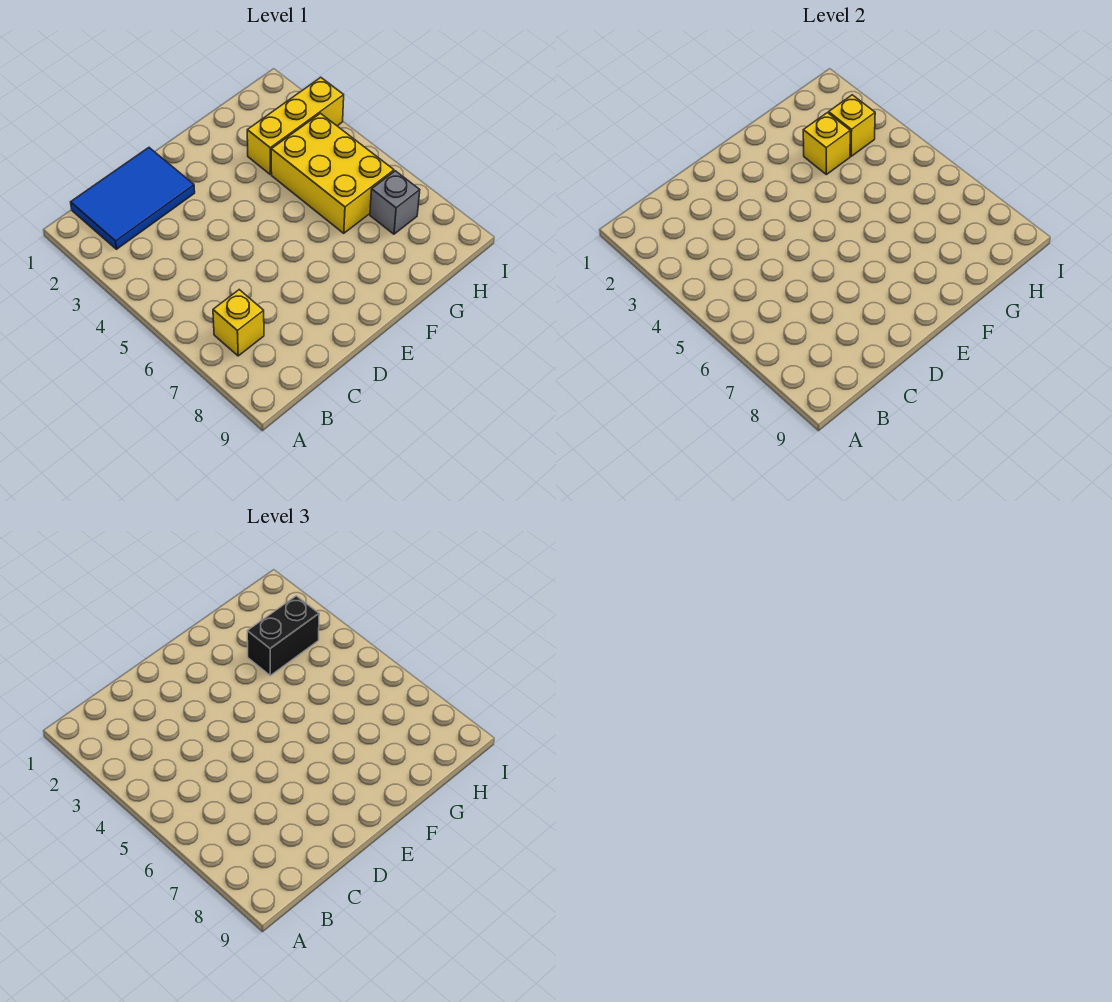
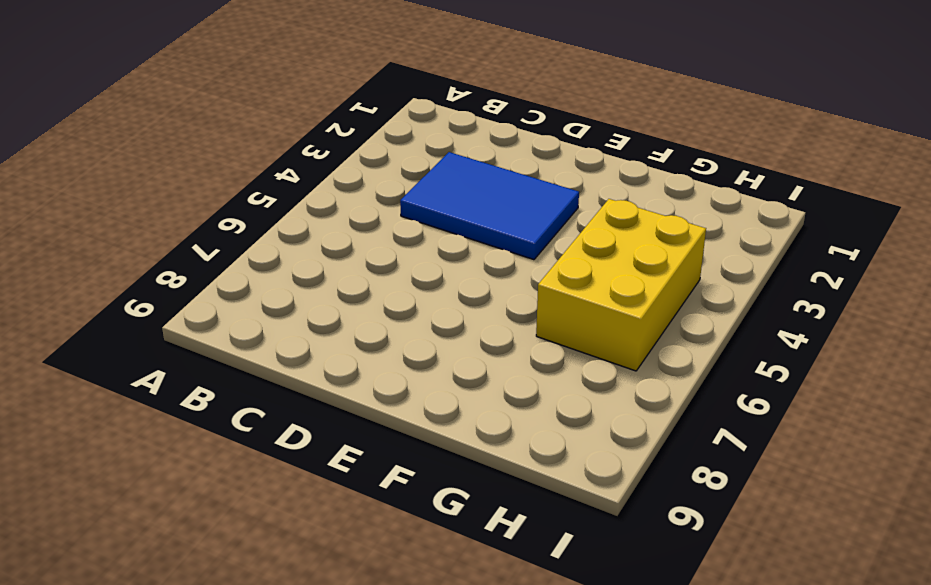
blue tile C3:E4 level 1 -> blue tile B1:D2 level 1
none -> yellow brick B7 level 1
none -> yellow brick G3:I3 level 1

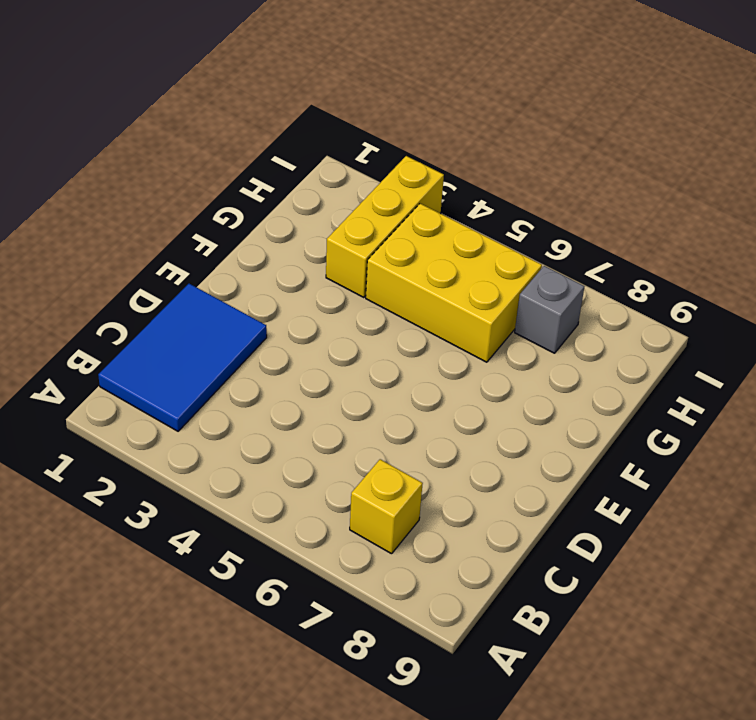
none -> yellow brick G3 level 2
none -> yellow brick H3 level 2

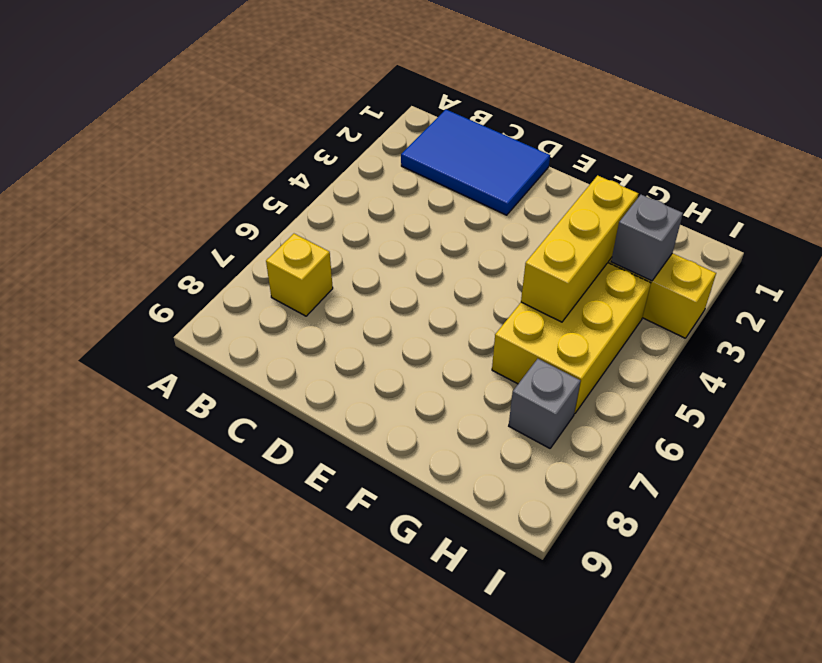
yellow brick G3:G5 level 2 -> yellow brick G3 level 2
grey brick H3 level 2 -> yellow brick H3 level 2
none -> black brick G3:H3 level 3

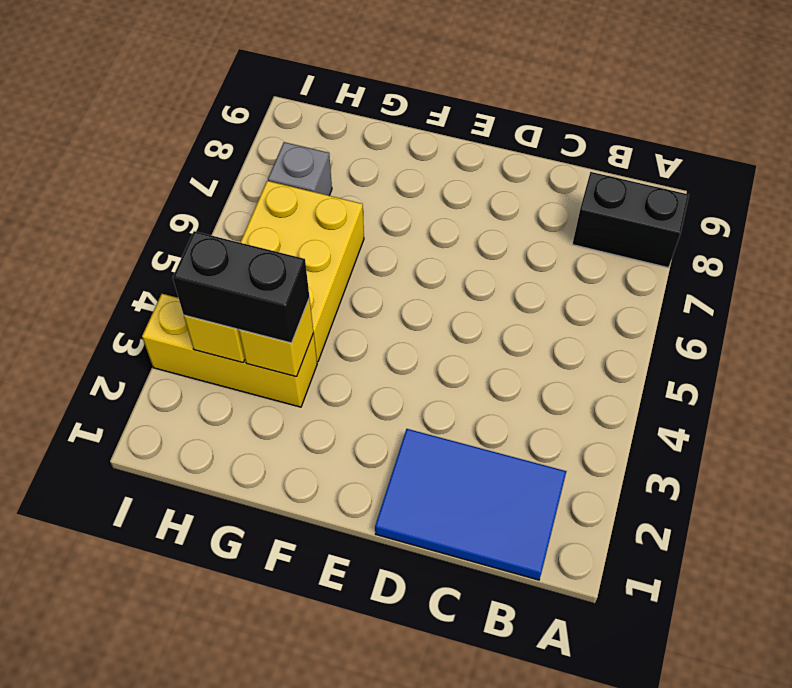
black brick A8:B8 level 1 -> none
none -> yellow brick B7 level 1

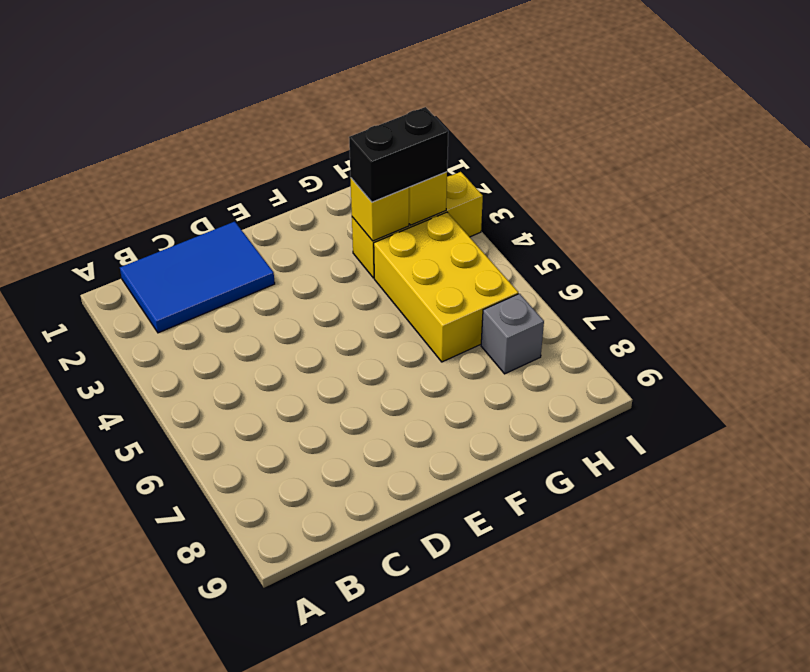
none -> yellow brick B7 level 1

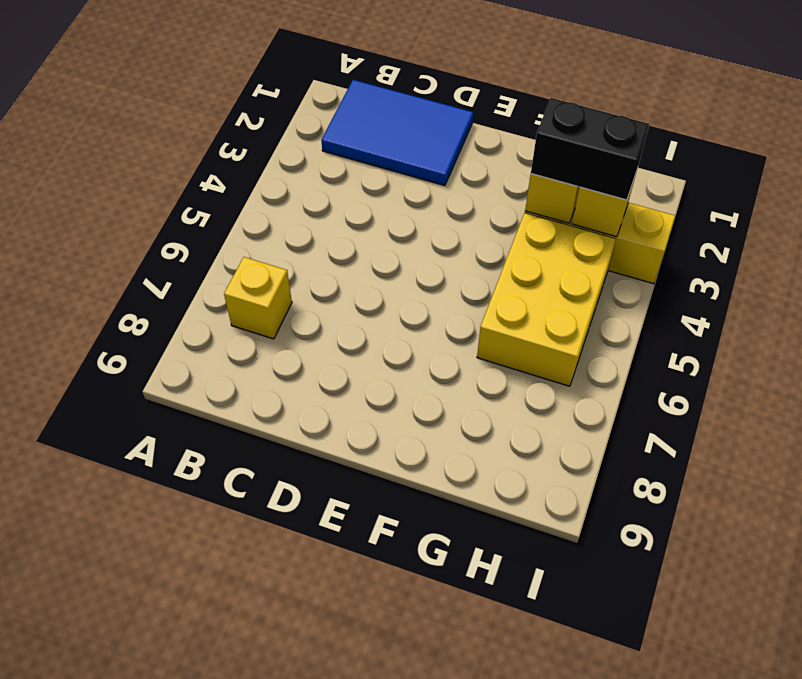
none -> grey brick H7 level 1

